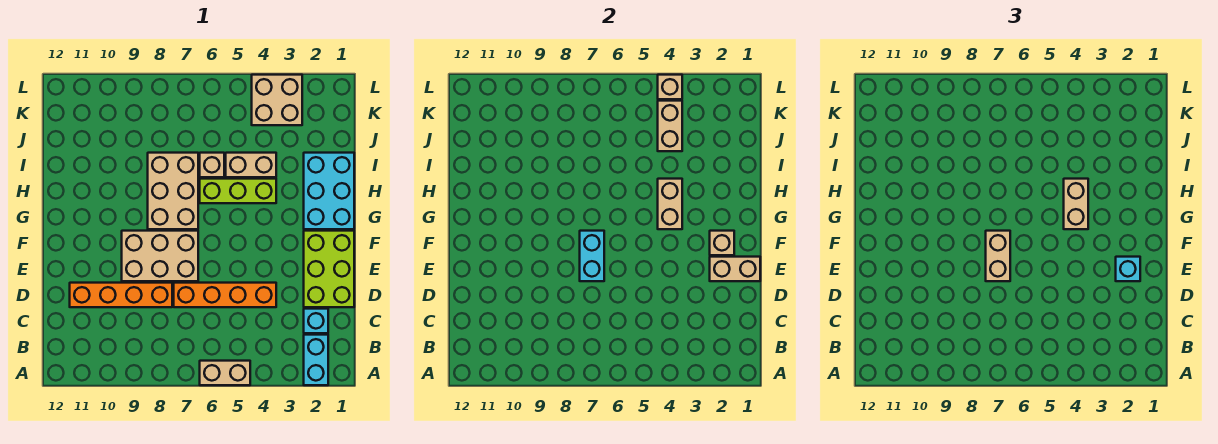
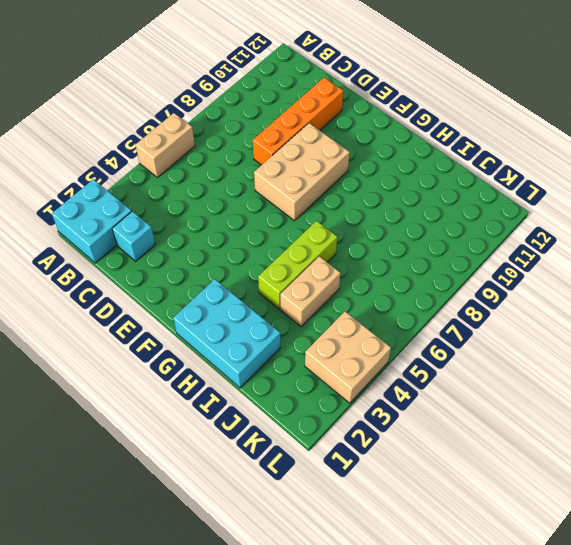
cyan brick A1:B2 level 1 -> cyan brick A2:B2 level 1
none -> lime brick D1:F2 level 1
none -> orange brick D4:D7 level 1
none -> tan brick G7:I8 level 1

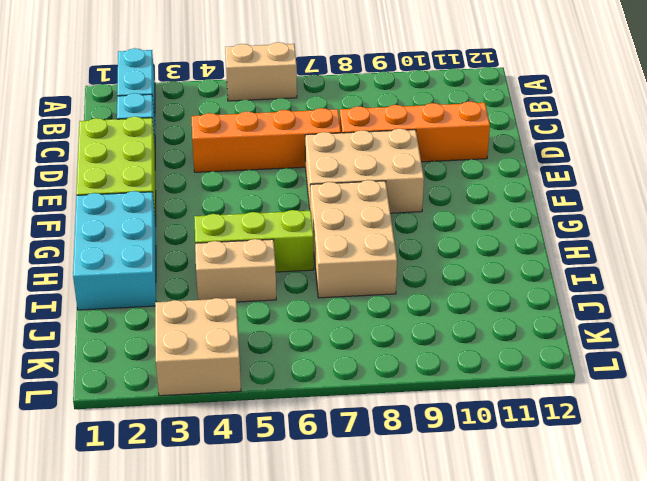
none -> tan brick I6 level 1
none -> tan brick E1:E2 level 2
none -> cyan brick E7:F7 level 2

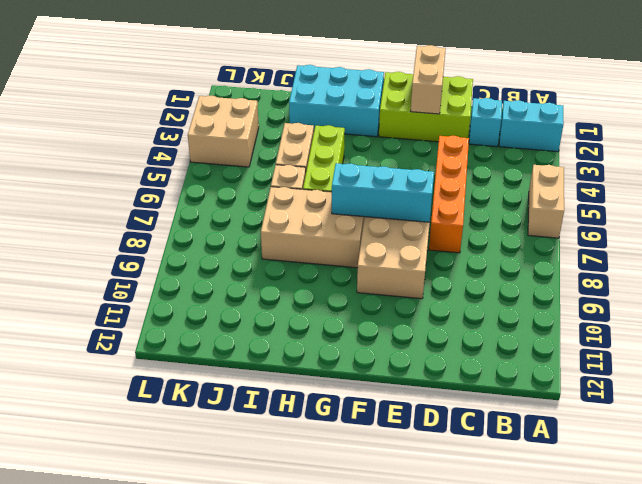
cyan brick E7:G7 level 2 -> cyan brick E7:F7 level 2
none -> orange brick D8:D11 level 1
none -> tan brick F2 level 2
none -> tan brick G4:H4 level 2

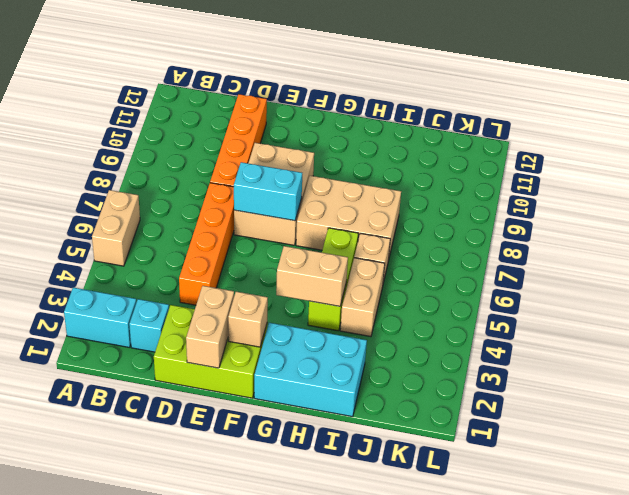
none -> tan brick K3:L4 level 1
none -> tan brick J4:K4 level 2
none -> tan brick L4 level 2

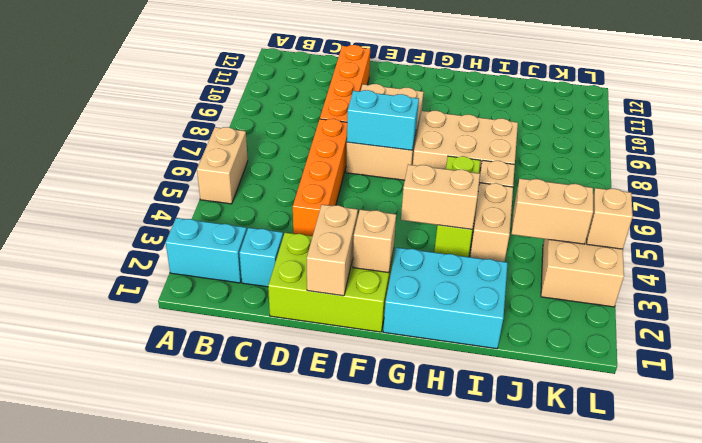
none -> cyan brick E2 level 3
none -> tan brick E7:F7 level 3
none -> tan brick G4:H4 level 3

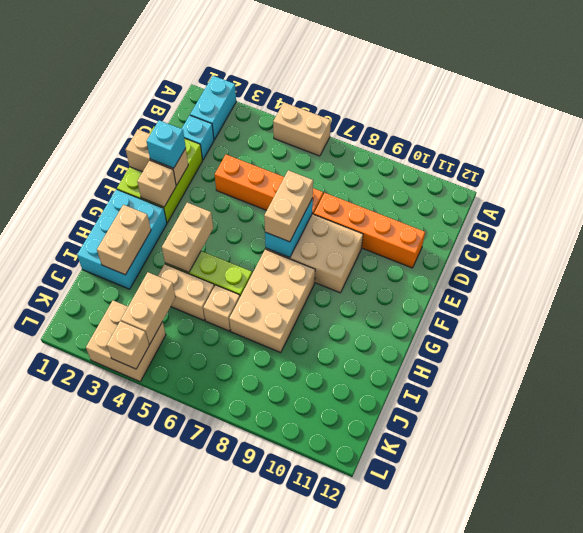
tan brick H2:I2 level 2 -> tan brick G4:H4 level 3

